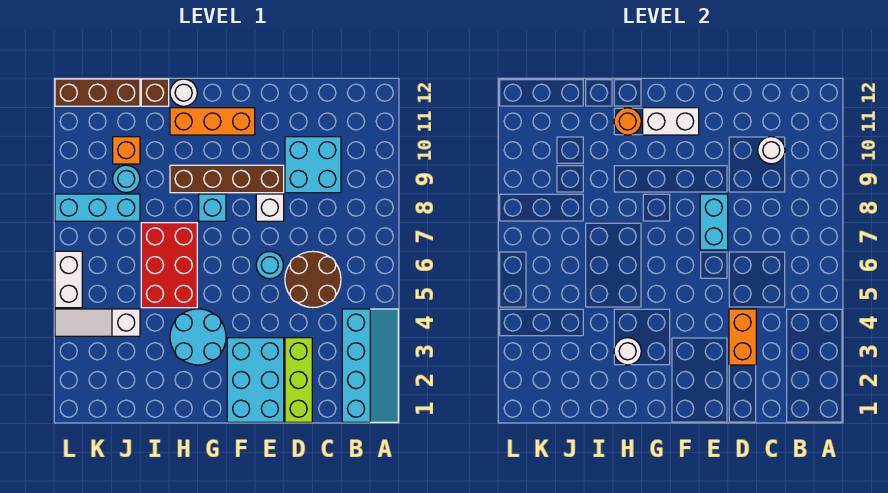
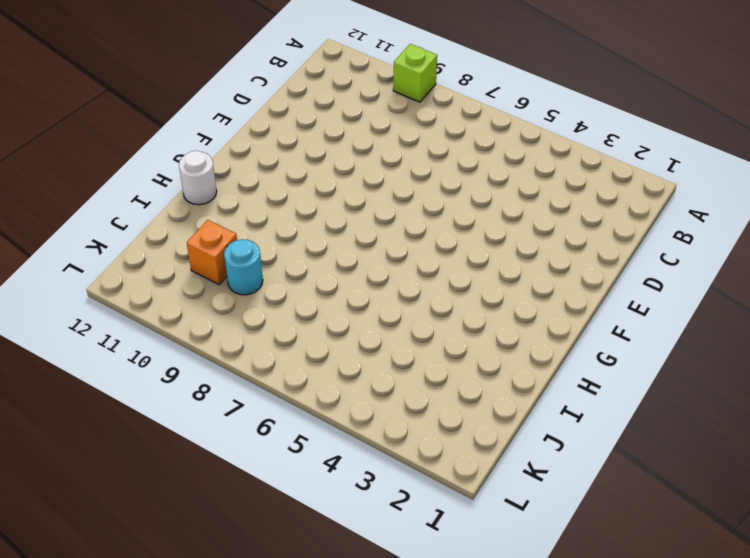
lime brick A9 level 1 -> none
none -> cyan slope A1:B4 level 1 top B
none -> brown round brick C5:D6 level 1
none -> cyan brick C9:D10 level 1

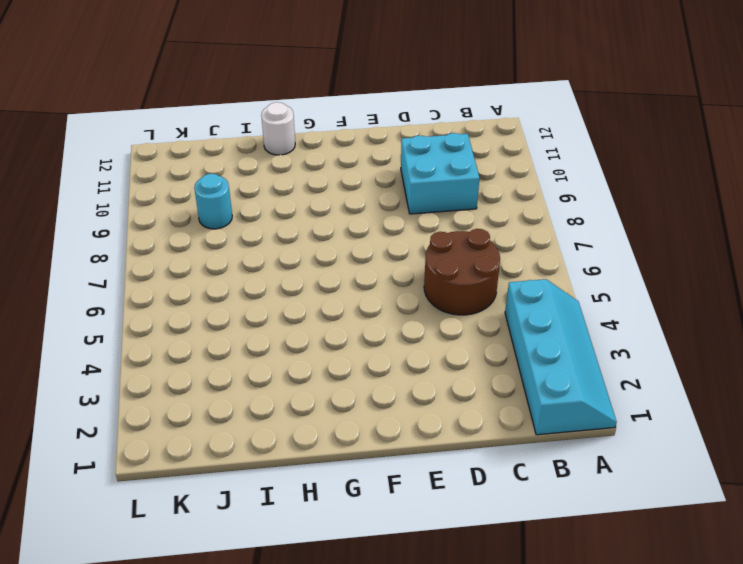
none -> lime brick D1:D3 level 1
none -> cyan brick E1:F3 level 1
none -> cyan round brick E6 level 1

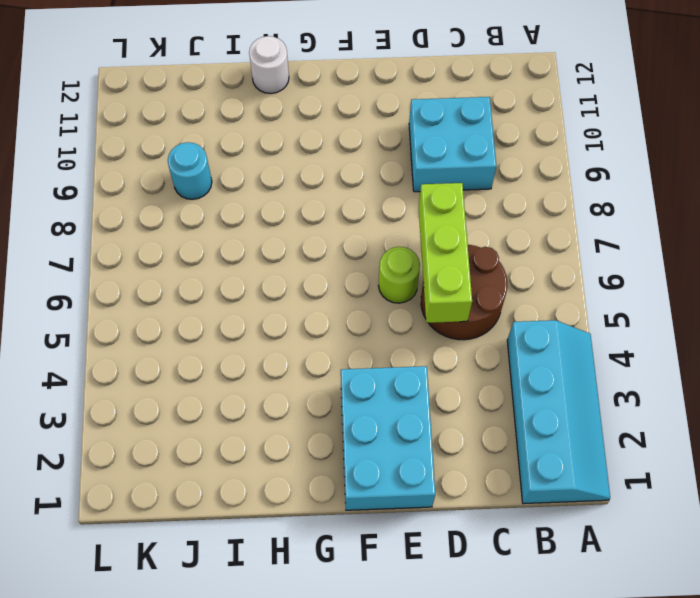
lime brick D5:D7 level 2 -> lime brick D1:D3 level 1
lime round brick E6 level 1 -> cyan round brick E6 level 1
none -> white brick E8 level 1
none -> brown brick E9:H9 level 1
none -> orange brick F11:H11 level 1

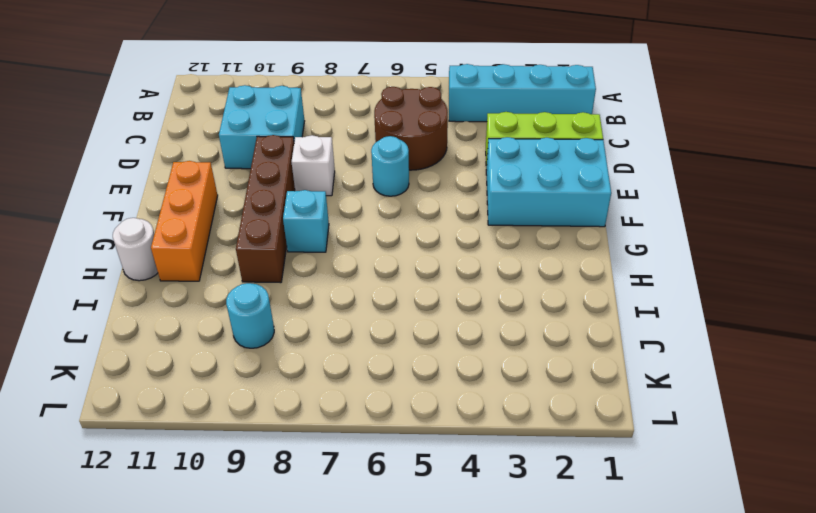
none -> cyan round brick G3:H4 level 1
none -> red brick H5:I7 level 1
none -> brown brick I12 level 1

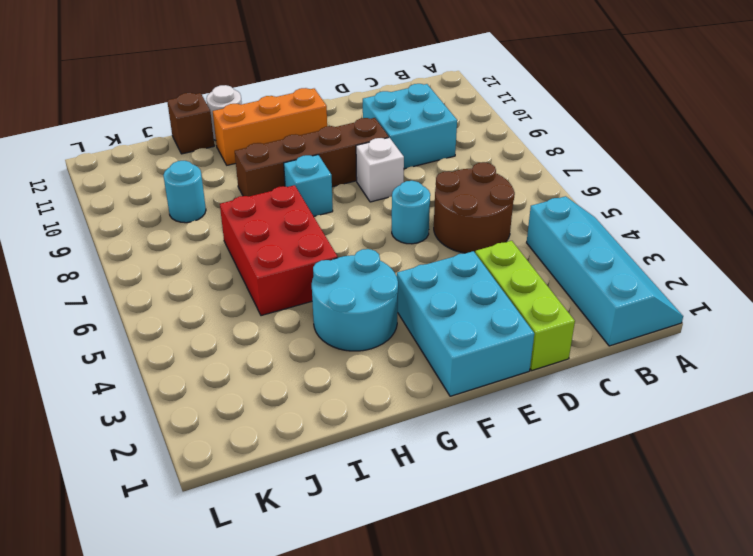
none -> white slope J4:L4 level 1 top J
none -> cyan brick J8:L8 level 1
none -> orange brick J10 level 1

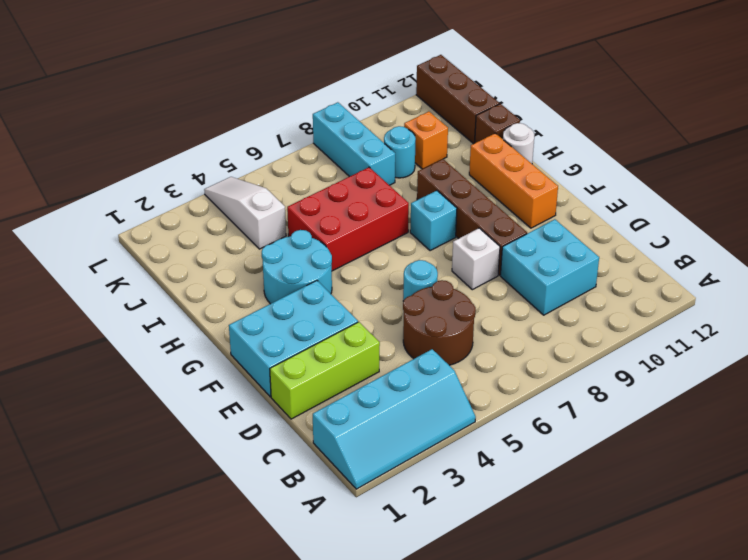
none -> white brick L5:L6 level 1
none -> white round brick C10 level 2
none -> orange brick D3:D4 level 2

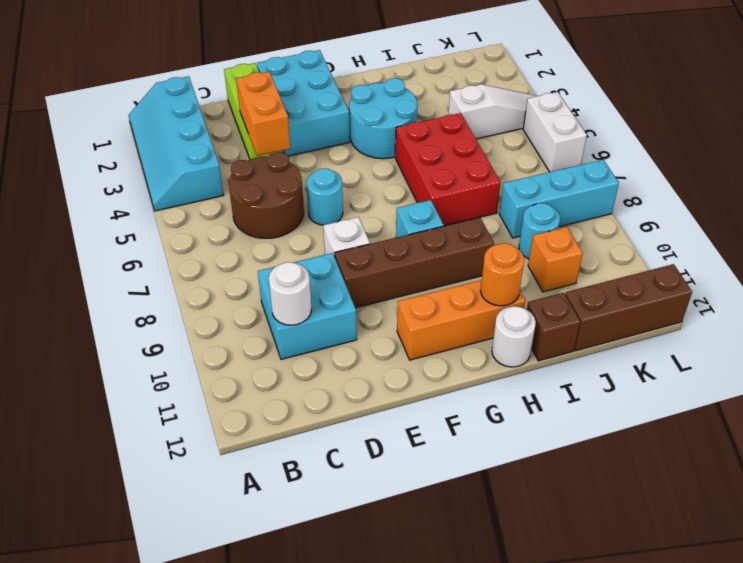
none -> cyan brick E7:E8 level 2
none -> white brick F11:G11 level 2
none -> white round brick H3 level 2

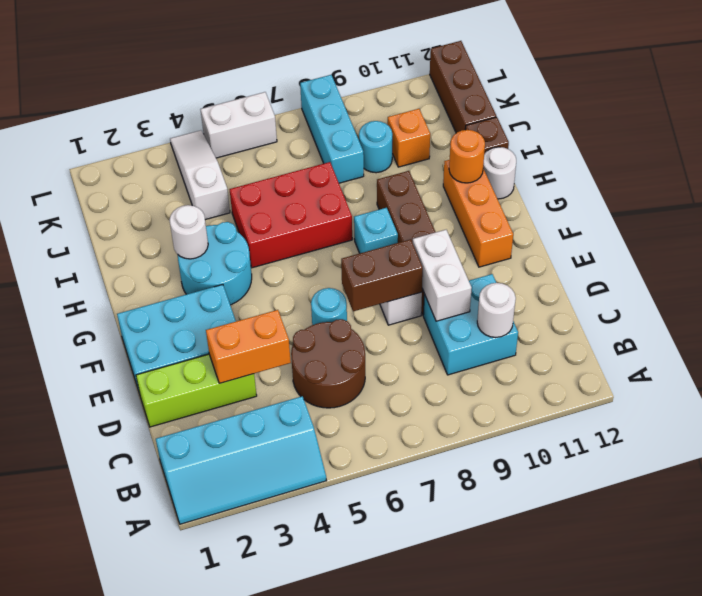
white brick D9:E9 level 2 -> white brick F11:G11 level 2
brown brick E7:E8 level 2 -> cyan brick E7:E8 level 2

